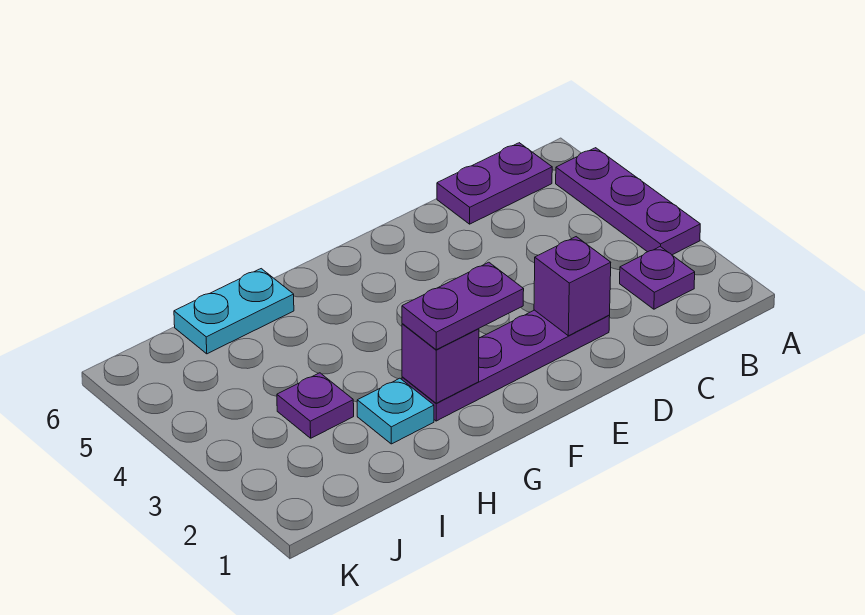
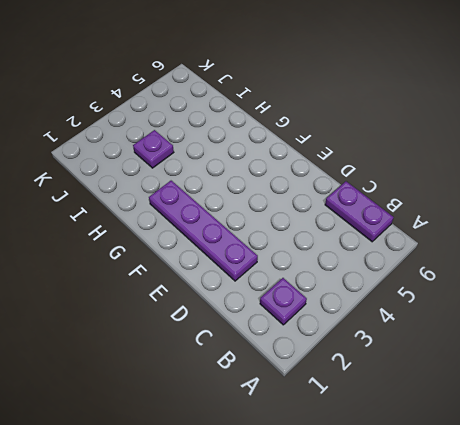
none -> purple plate A3:A5 level 1
none -> cyan plate H2 level 1

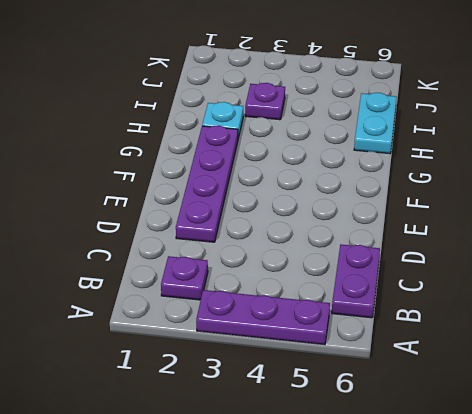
none -> purple brick D2 level 2
none -> purple brick G2 level 2

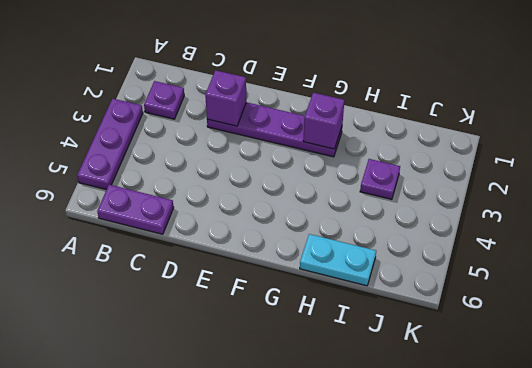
none -> cyan plate H2 level 1
none -> purple plate F2:G2 level 3

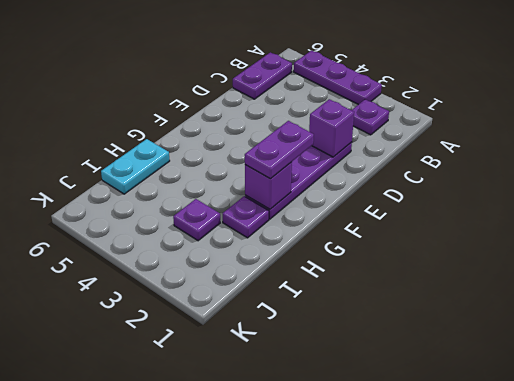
purple plate H2 level 1 -> cyan plate H2 level 1

